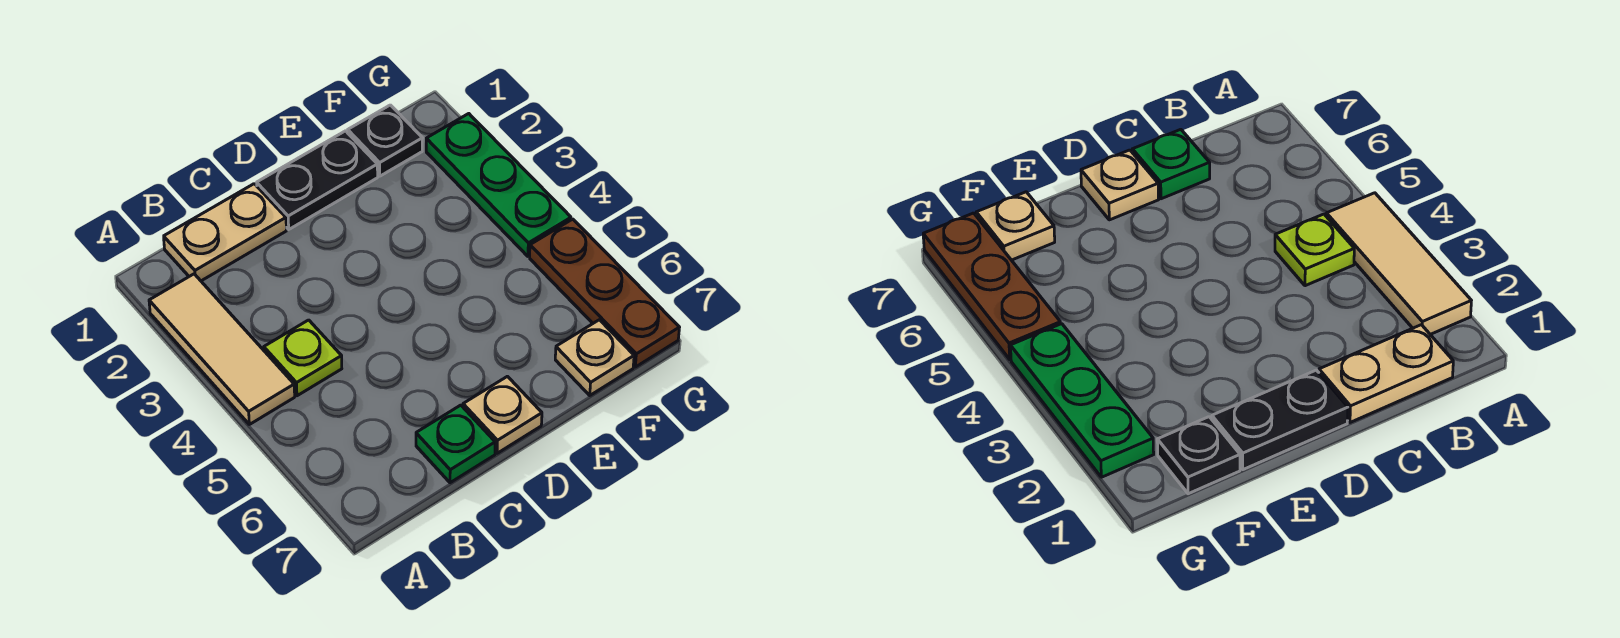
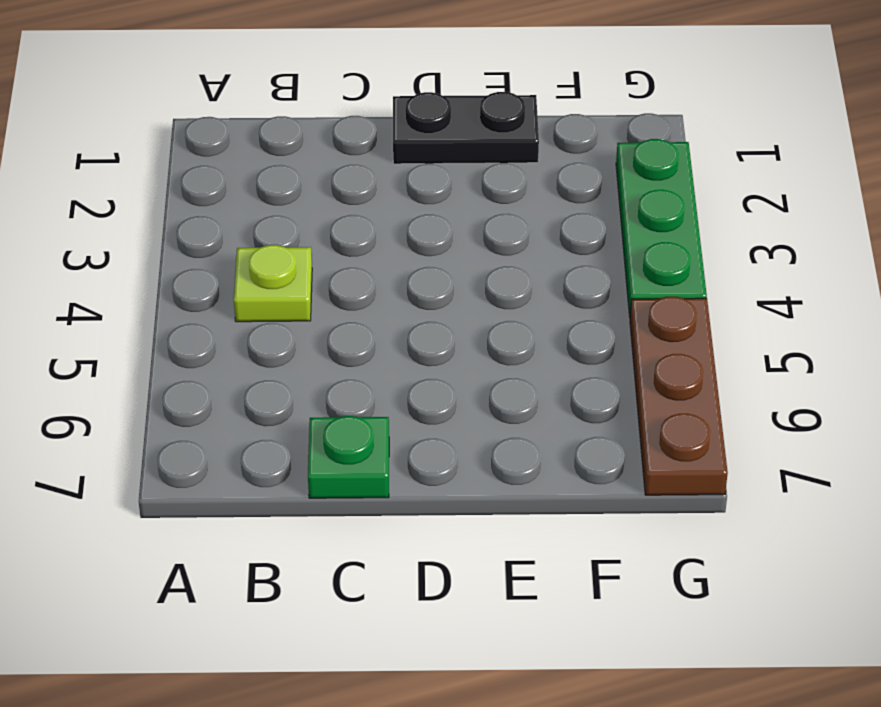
none -> tan tile A2:A4 level 1
none -> tan plate B1:C1 level 1

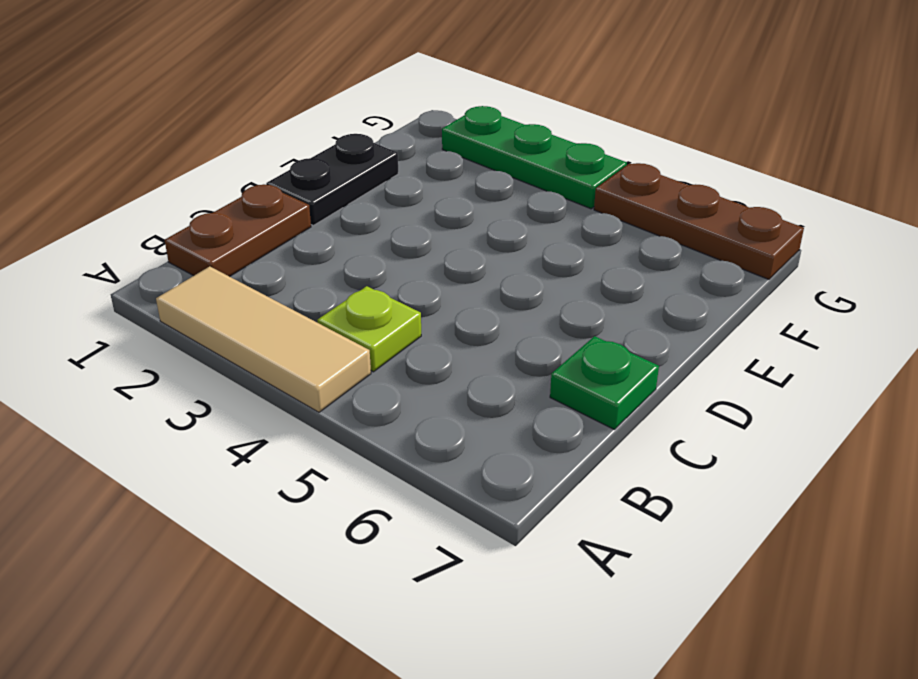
brown plate B1:C1 level 1 -> tan plate B1:C1 level 1
none -> tan plate D7 level 1
none -> black plate F1 level 1

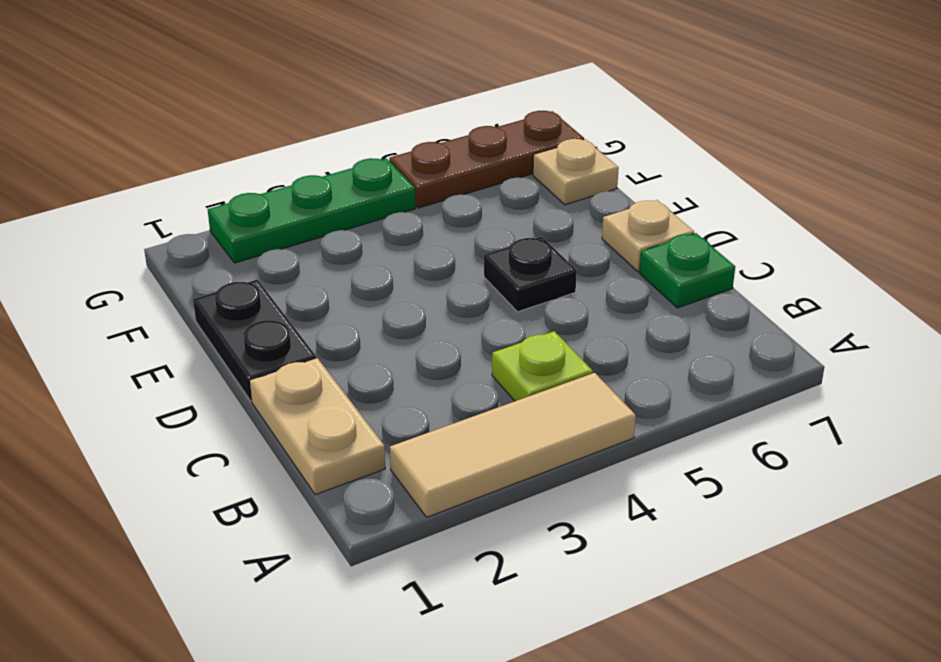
black plate D5 level 1 -> black plate F1 level 1

